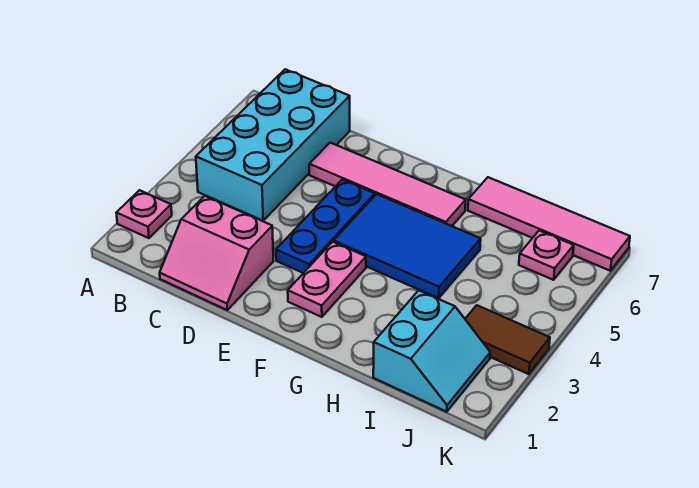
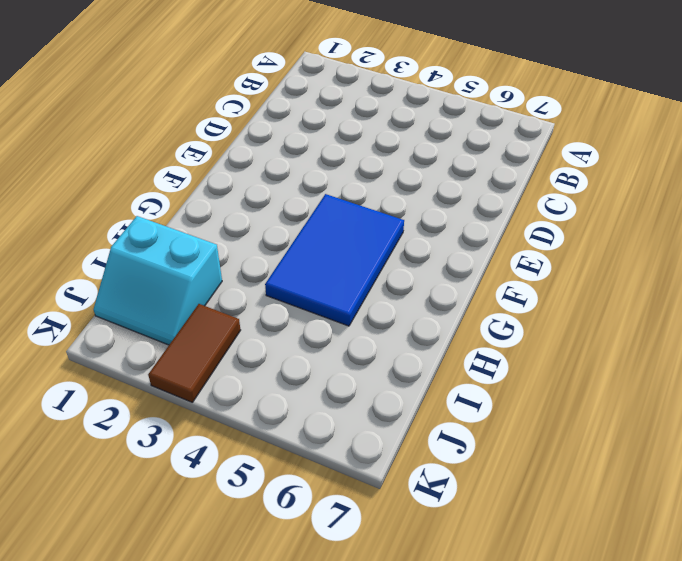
none -> pink plate A2 level 1
none -> cyan brick B4:C7 level 1

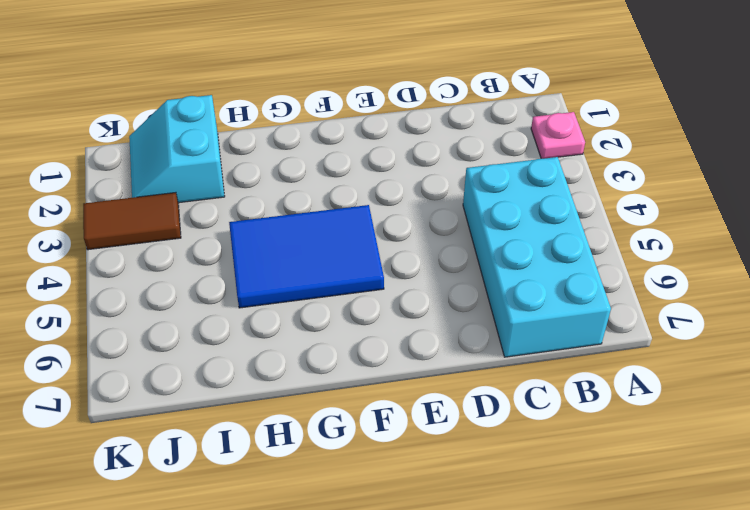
none -> pink slope C1:D2 level 1 top 2
none -> pink tile D6:G6 level 1

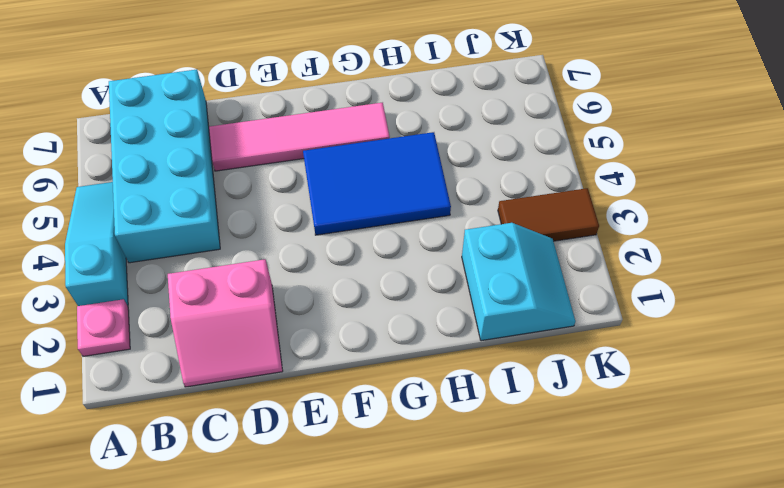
cyan slope A3:A5 level 1 top 3 -> none
none -> blue plate E3:E5 level 1
none -> pink plate F2:F3 level 1

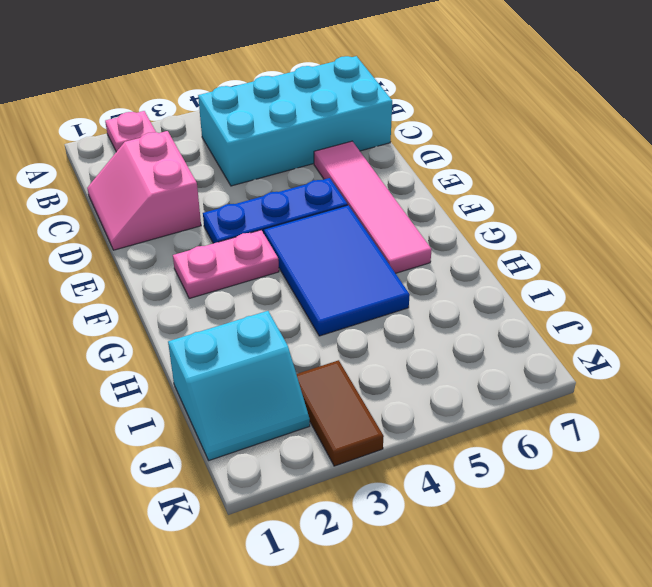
none -> pink tile H7:K7 level 1
none -> pink plate J6 level 1

